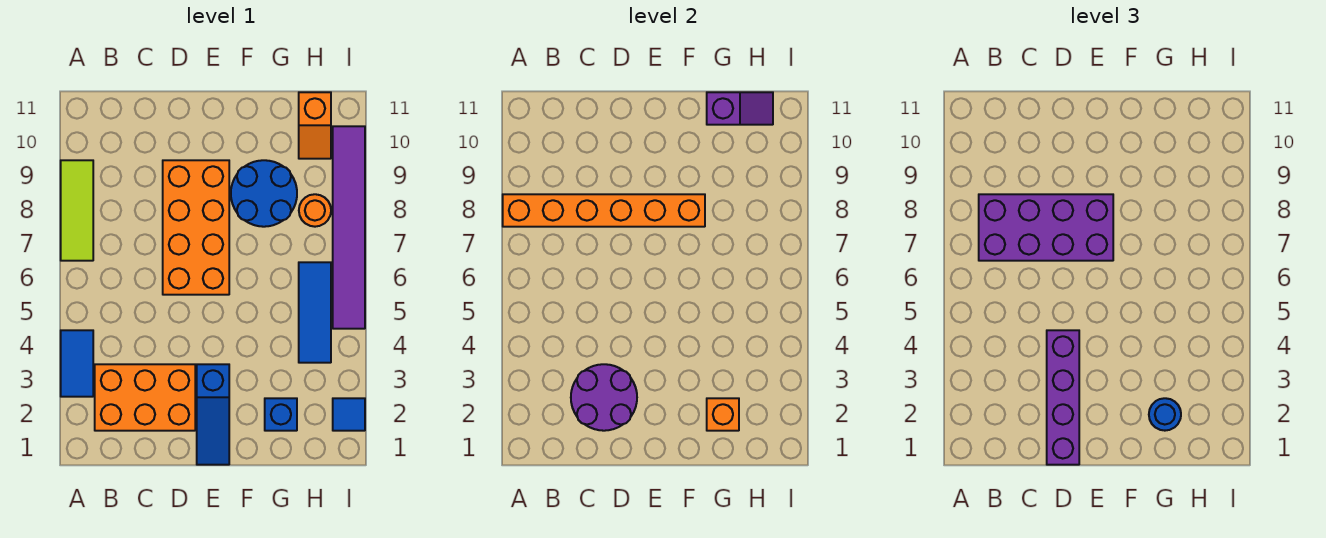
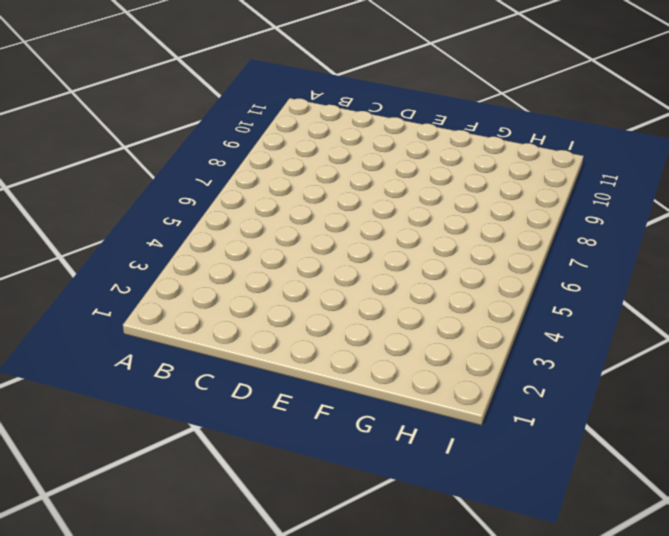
none -> blue tile A3:A4 level 1
none -> lime tile A7:A9 level 1
none -> orange brick B2:D3 level 1

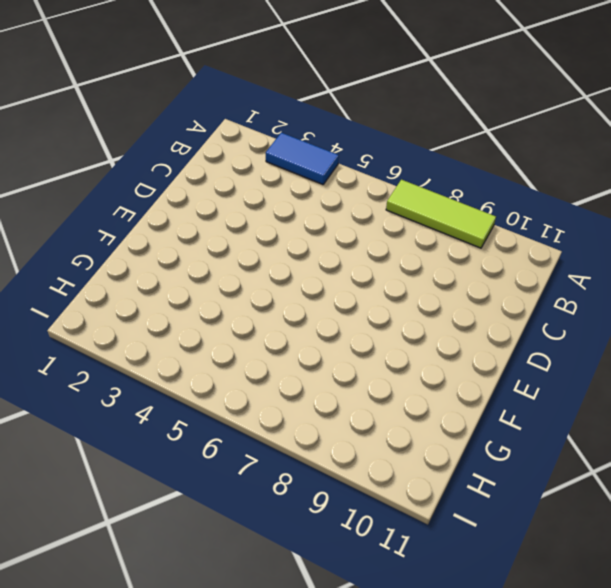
none -> orange brick B2:D3 level 1
none -> orange brick D6:E9 level 1
none -> blue slope E1:E3 level 1 top 3

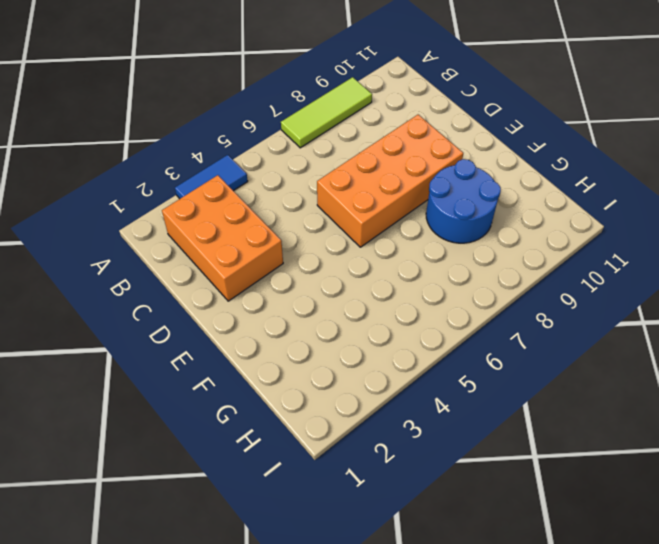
none -> blue slope E1:E3 level 1 top 3
none -> blue brick G2 level 1
none -> blue tile H4:H6 level 1

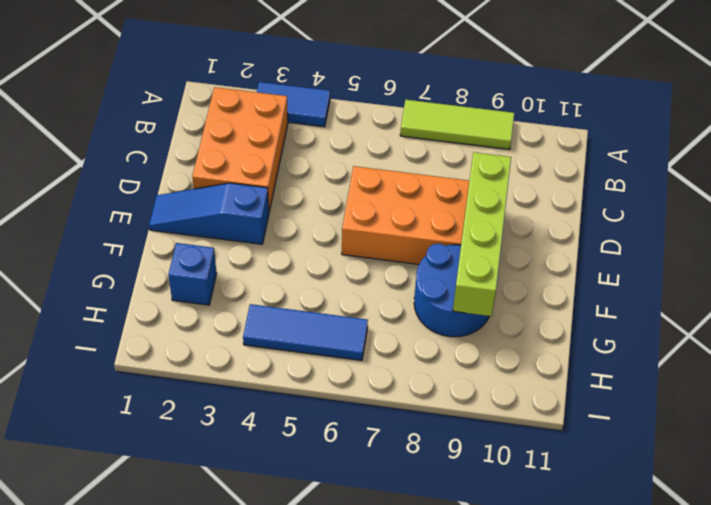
lime brick D9:G9 level 2 -> none
none -> orange round brick H8 level 1
none -> orange slope H10:H11 level 1 top 11
none -> blue tile I2 level 1

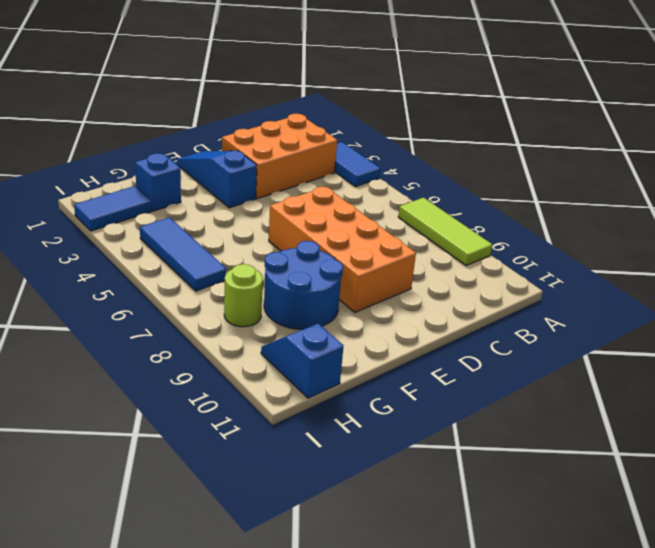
blue tile H2:I2 level 1 -> blue tile I2 level 1
lime round brick H8 level 1 -> orange round brick H8 level 1
blue slope H10:H11 level 1 top 11 -> orange slope H10:H11 level 1 top 11
none -> purple tile I5:I10 level 1
none -> orange brick A8:F8 level 2
none -> purple round brick C2:D3 level 2

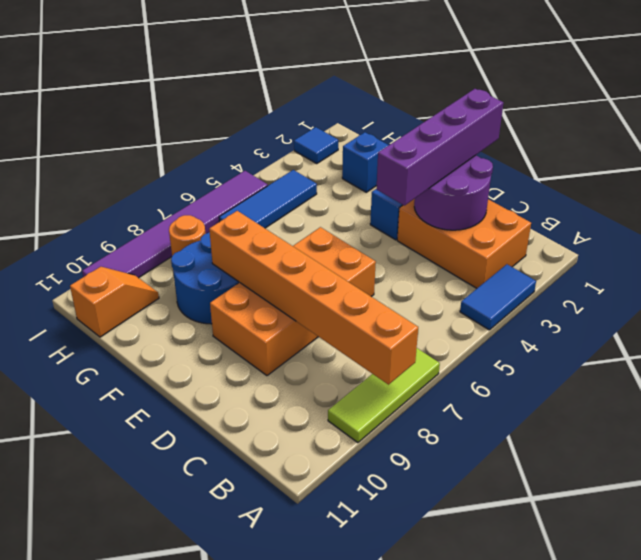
none -> orange brick G2 level 2
none -> purple slope G11:H11 level 2 top G
none -> purple brick B7:E8 level 3

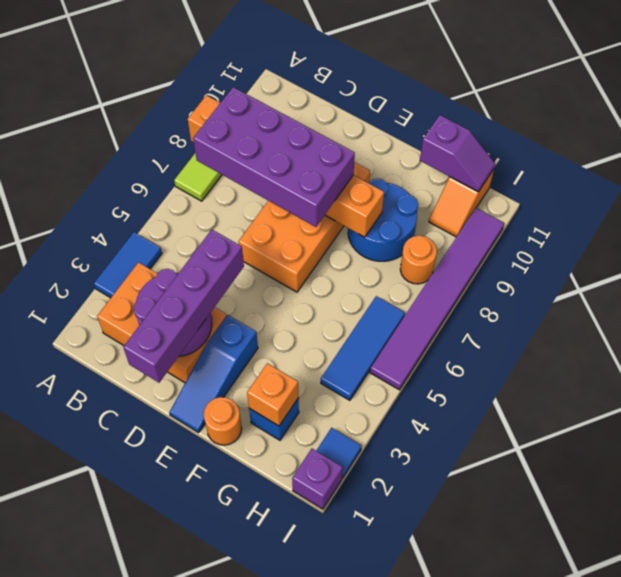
orange round brick F1 level 1 -> none
purple brick I1 level 1 -> none
none -> blue round brick G2 level 3

